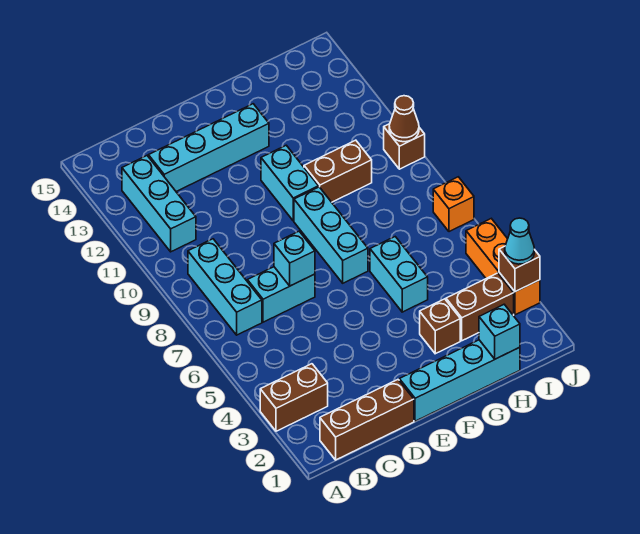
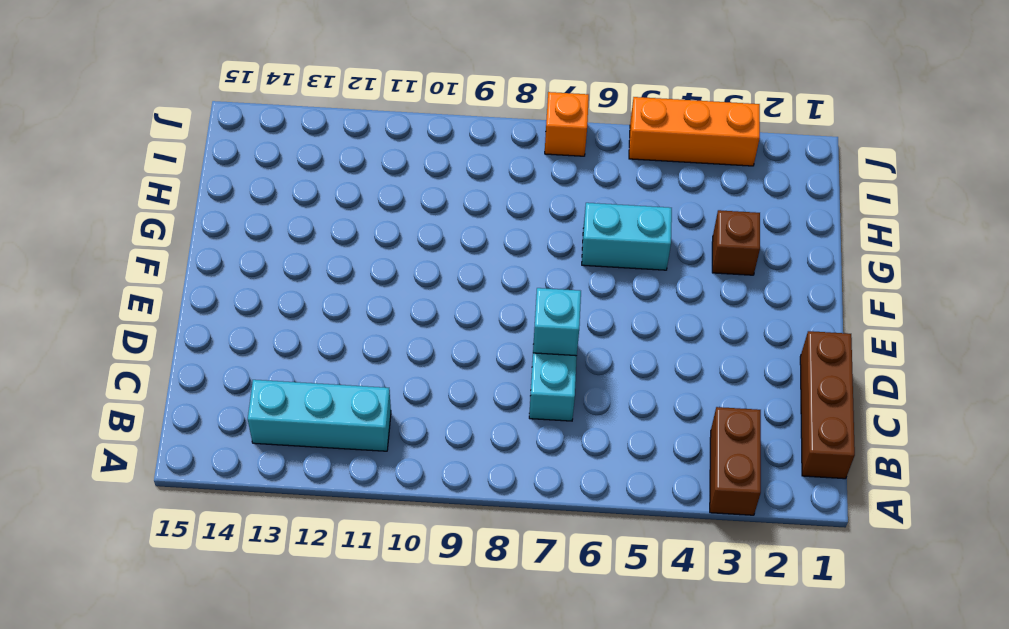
none -> cyan brick B7:B9 level 1
none -> cyan brick C13:F13 level 1
none -> cyan brick E1:H1 level 1

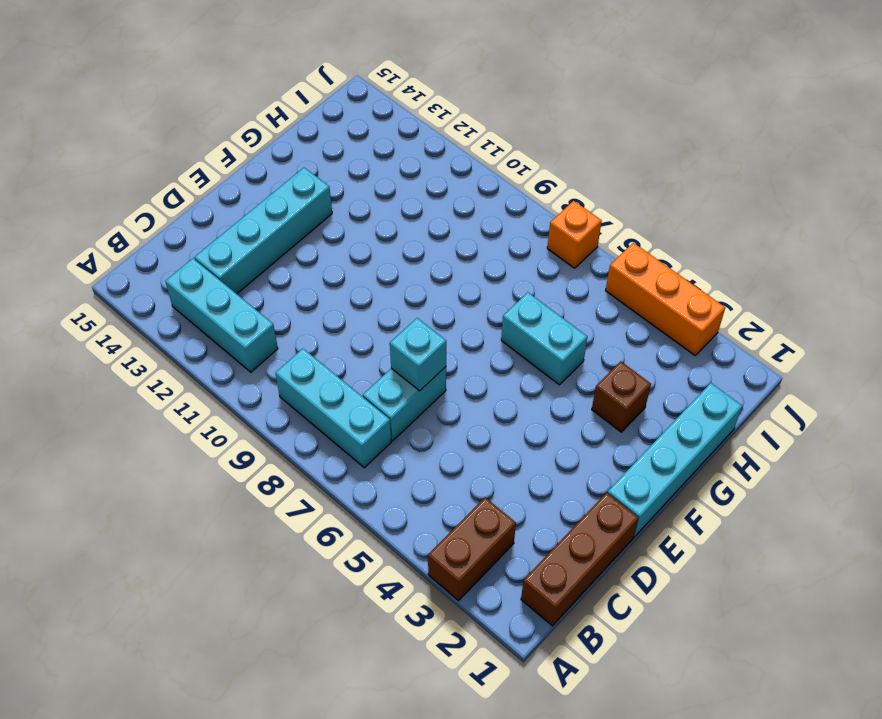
none -> cyan brick F7:F9 level 1
none -> cyan brick F10:F11 level 1
none -> brown brick G10:H10 level 1

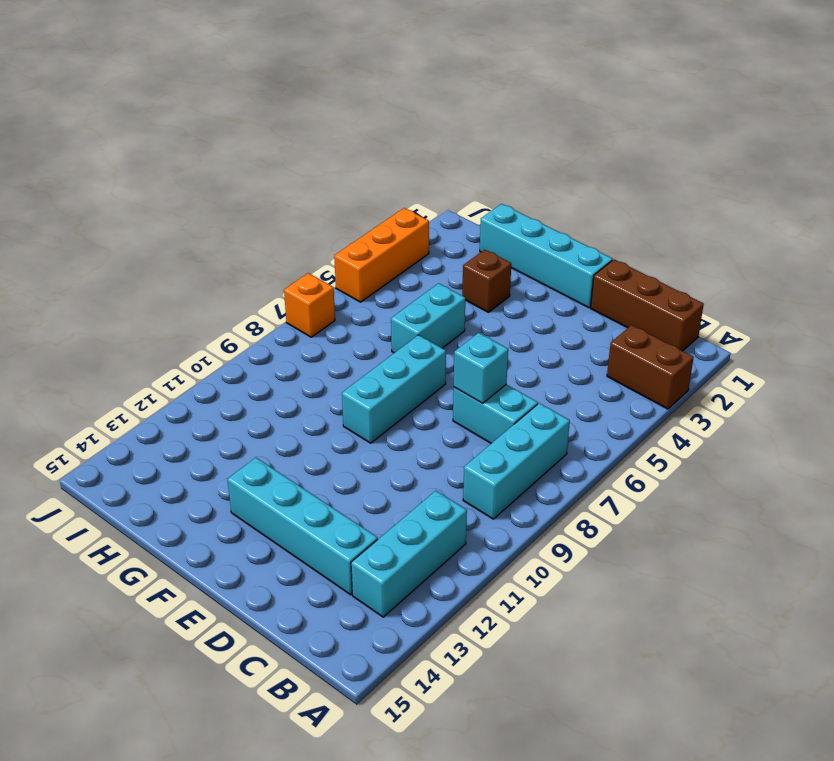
none -> cyan brick F10:F11 level 1
none -> brown brick G10:H10 level 1
none -> brown brick H3:I3 level 1

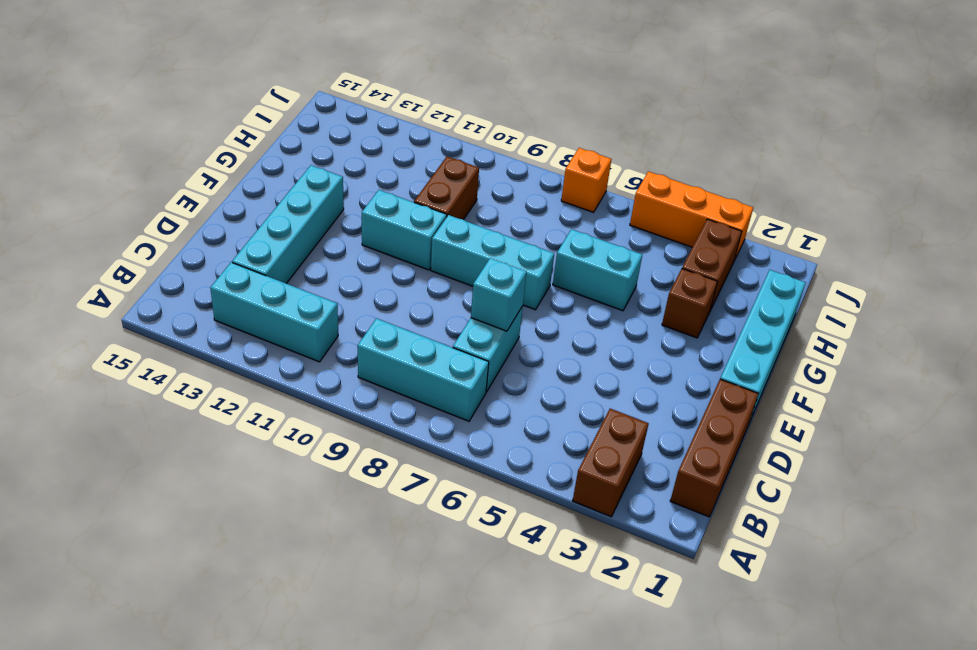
none -> brown brick J10 level 1
none -> cyan brick H1 level 2
none -> brown brick J3 level 2

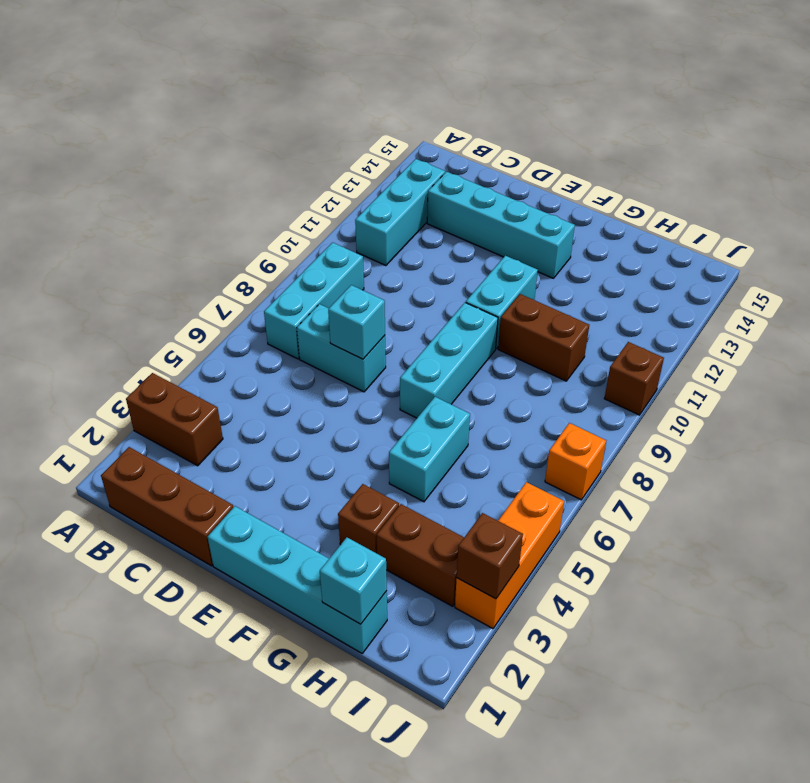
none -> brown cone J10 level 2
none -> cyan cone J3 level 3

